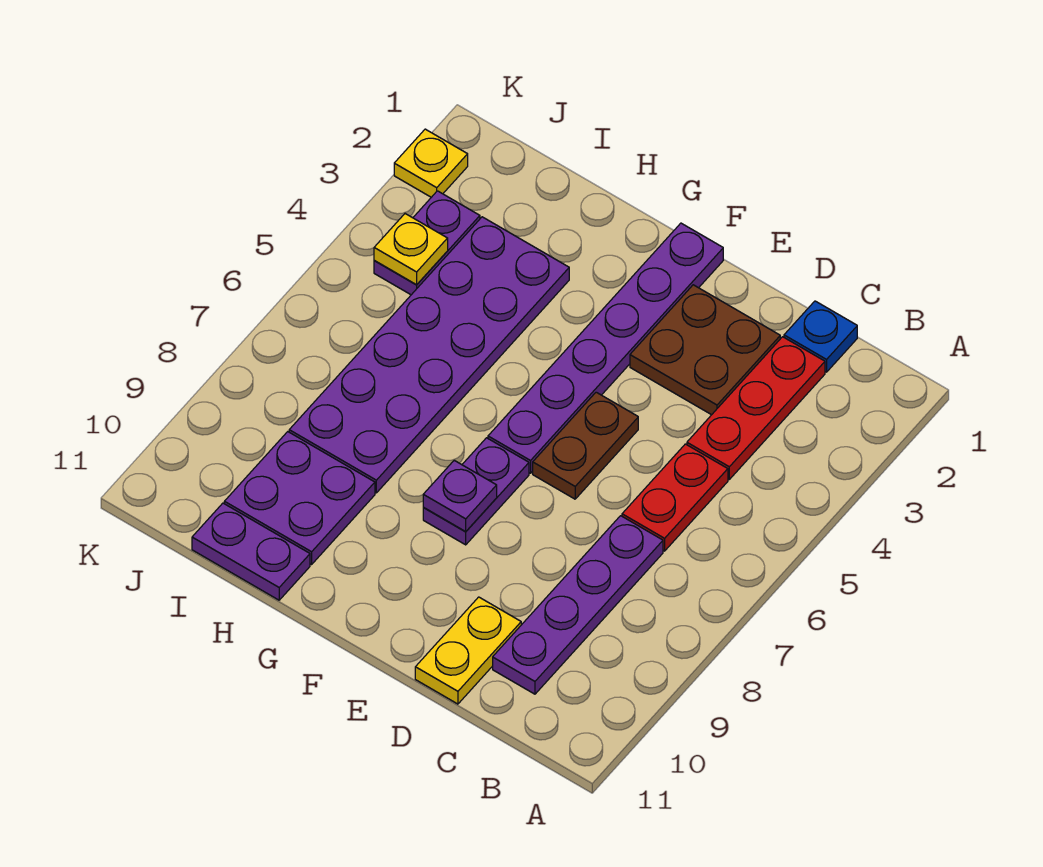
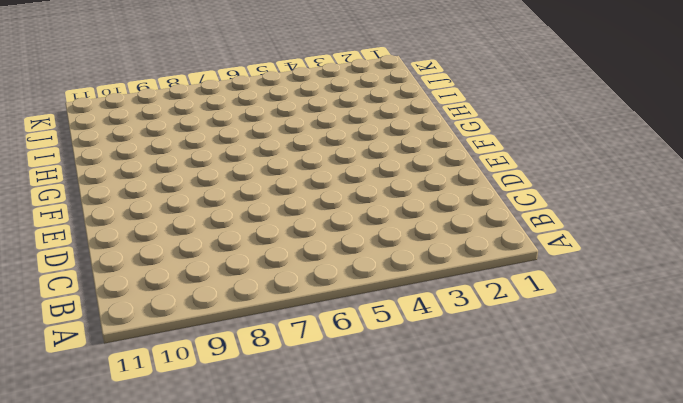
none -> blue plate C1 level 1
none -> red plate C2:C4 level 1
none -> red plate C5:C6 level 1

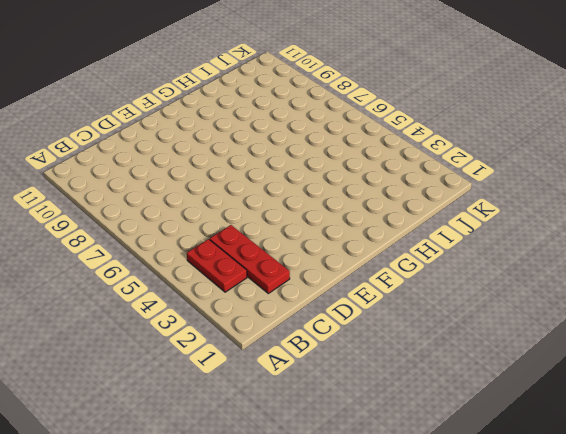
red plate B3:B4 level 1 -> red plate C5:C6 level 1
none -> blue plate C1 level 1
none -> purple plate C7:C10 level 1
none -> brown plate D2:E3 level 1

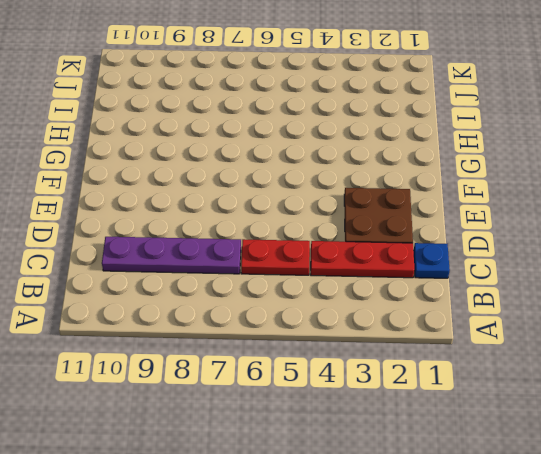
none -> yellow plate D10:D11 level 1
none -> brown plate E5:E6 level 1
none -> purple plate F1:F6 level 1

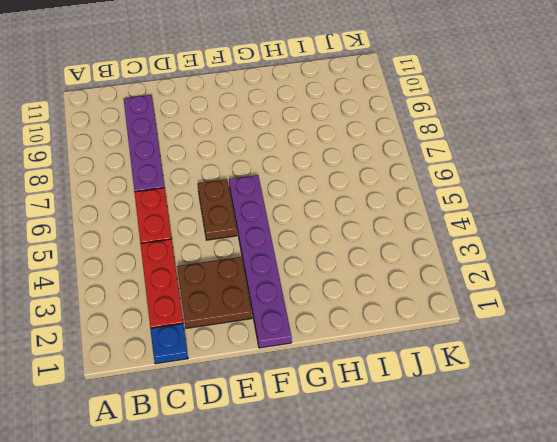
none -> yellow plate D10:D11 level 1
none -> purple plate F7:F8 level 1
none -> purple plate H3:I8 level 1

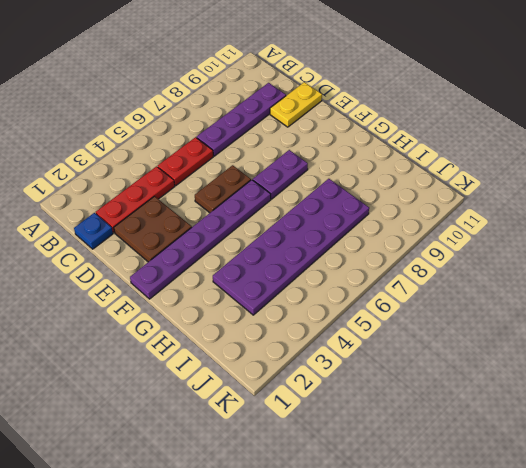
none -> purple plate H9:I10 level 1
none -> purple plate H11:I11 level 1
none -> purple plate J3:J4 level 1

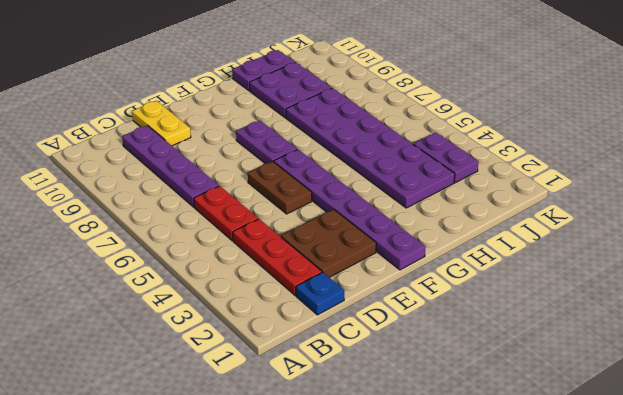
none -> yellow plate K2 level 1
none -> purple plate F8 level 2
none -> yellow plate J4 level 2

